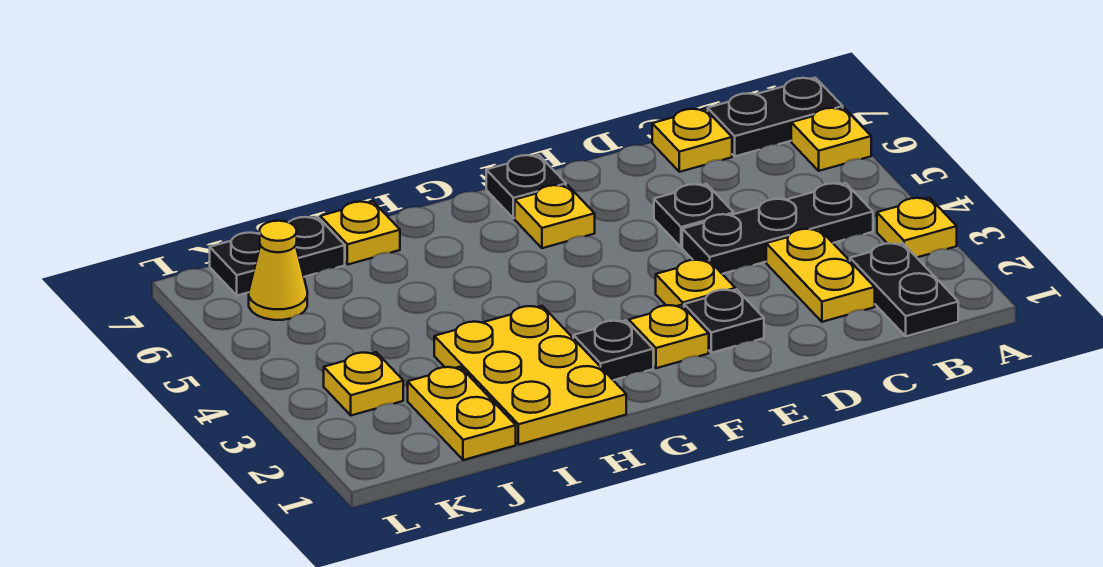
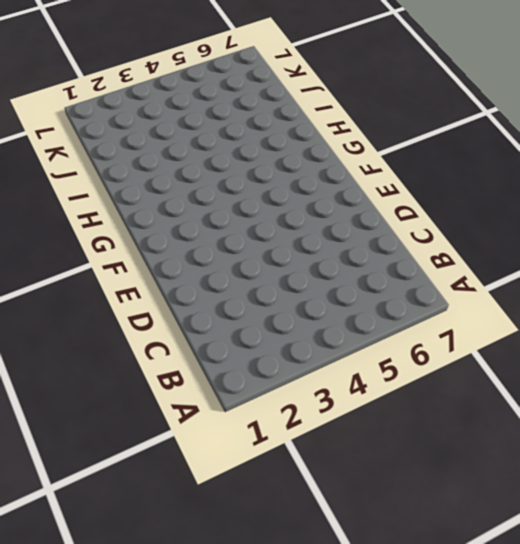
none -> yellow plate A3 level 1
none -> yellow plate A6 level 1
none -> black plate A7:B7 level 1

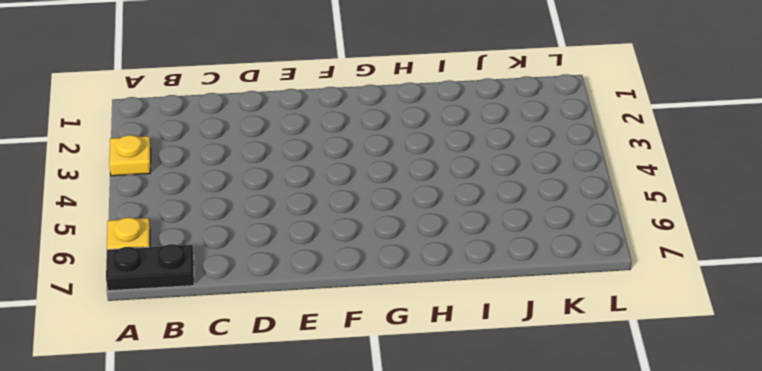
none -> black plate B1:B2 level 1
none -> black plate B4:D4 level 1
none -> yellow plate C2:C3 level 1

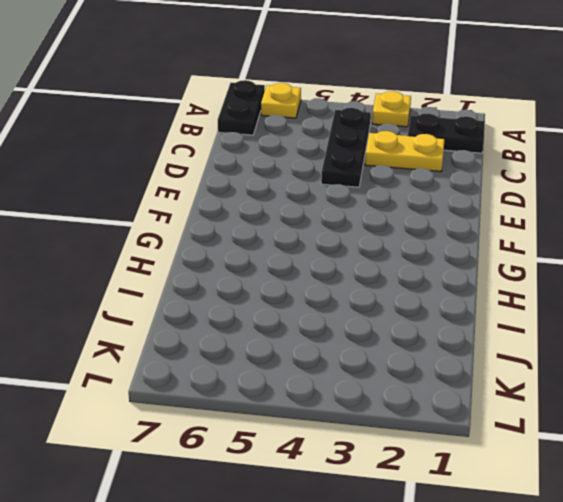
none -> yellow plate C7 level 1
none -> black plate D5 level 1
none -> black plate E2 level 1

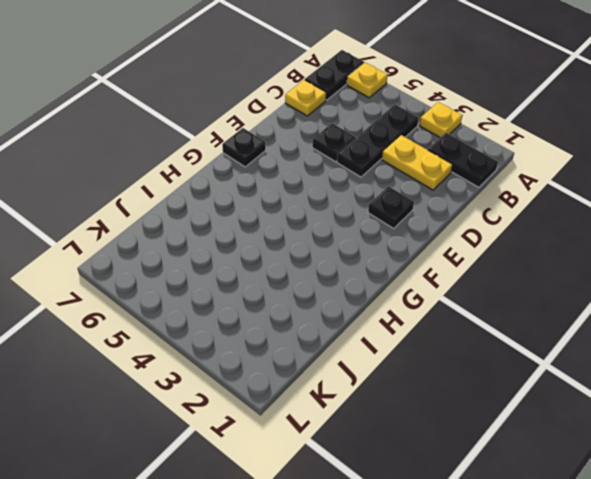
none -> yellow plate E3 level 1
none -> yellow plate F2 level 1
none -> yellow plate F6 level 1

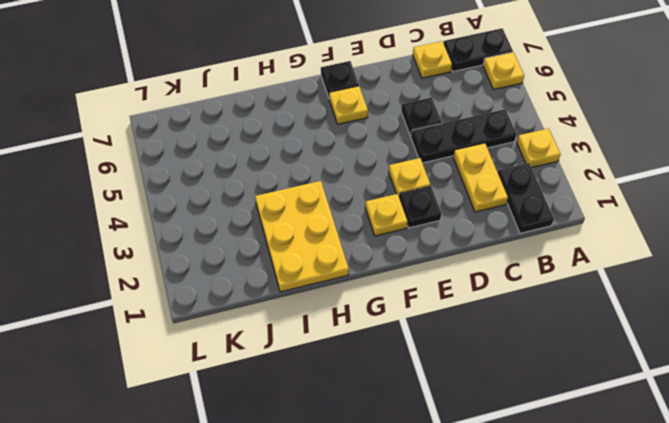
none -> black plate G2 level 1
none -> yellow plate I7 level 1
none -> yellow plate J1:J2 level 1

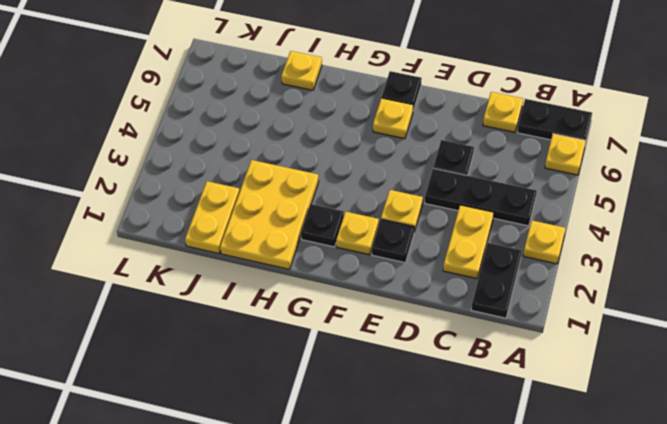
none -> black plate J7:K7 level 1
none -> yellow plate K3 level 1
none -> yellow cone K6 level 1

